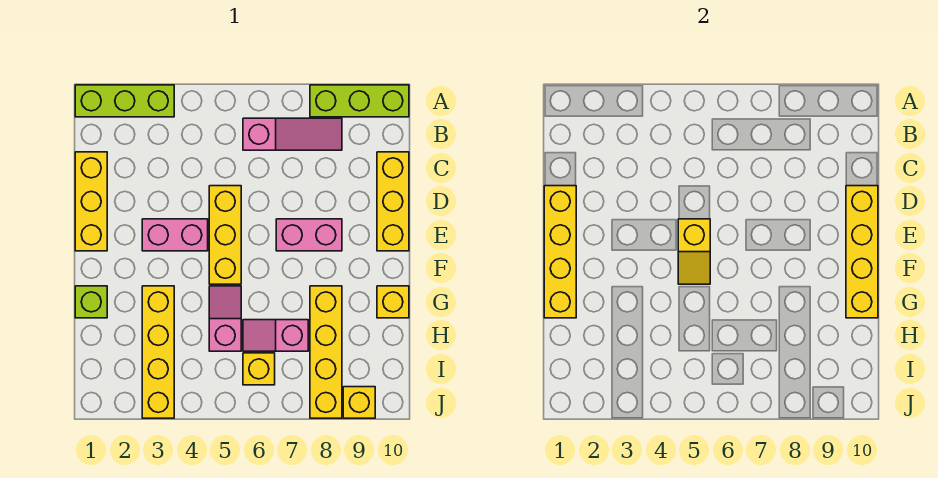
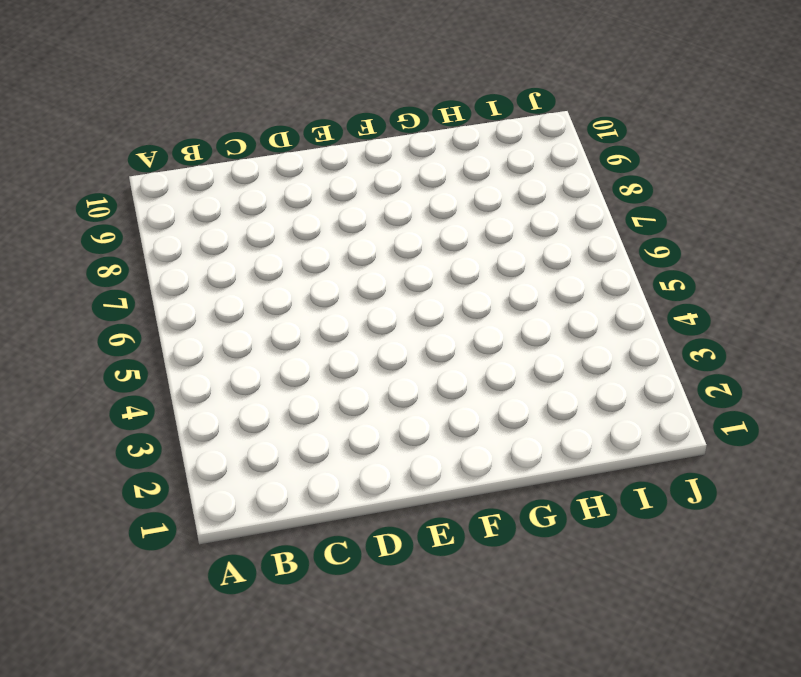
none -> lime brick A1:A3 level 1
none -> lime brick A8:A10 level 1
none -> pink slope B6:B8 level 1 top 6

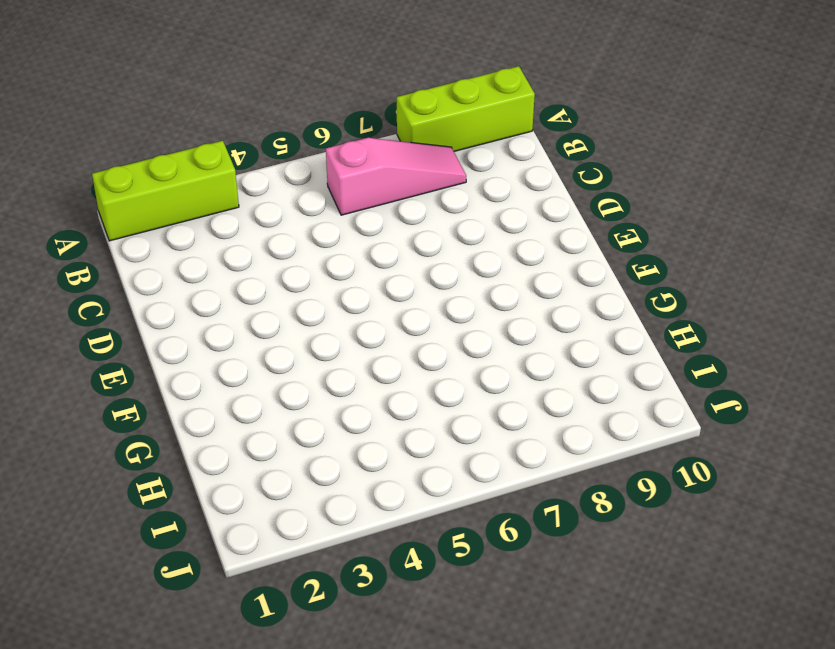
none -> yellow brick C1:E1 level 1
none -> yellow brick C10:E10 level 1
none -> yellow brick D5:F5 level 1

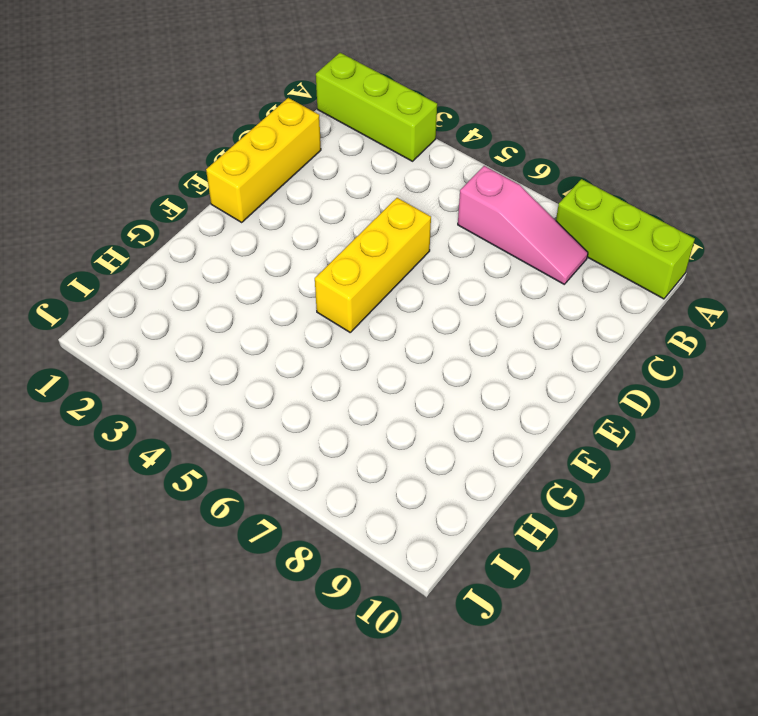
none -> yellow brick C10:E10 level 1
none -> pink brick E3:E4 level 1
none -> pink brick E7:E8 level 1

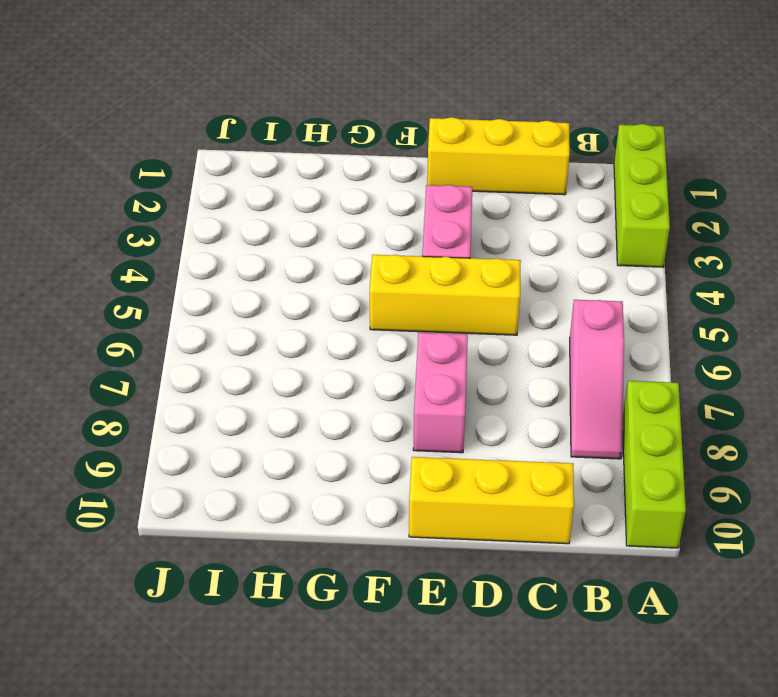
none -> lime brick G1 level 1
none -> yellow brick G3:J3 level 1
none -> pink slope G5:H5 level 1 top H

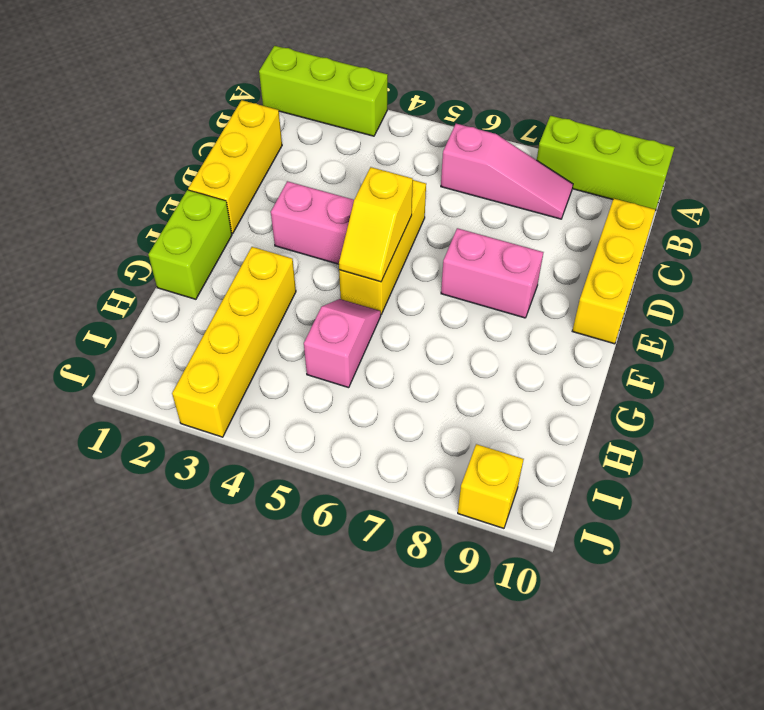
lime brick F1:G1 level 1 -> lime brick G1 level 1
none -> yellow brick G8:J8 level 1
none -> yellow brick G10 level 1
none -> pink slope H6:H7 level 1 top 7

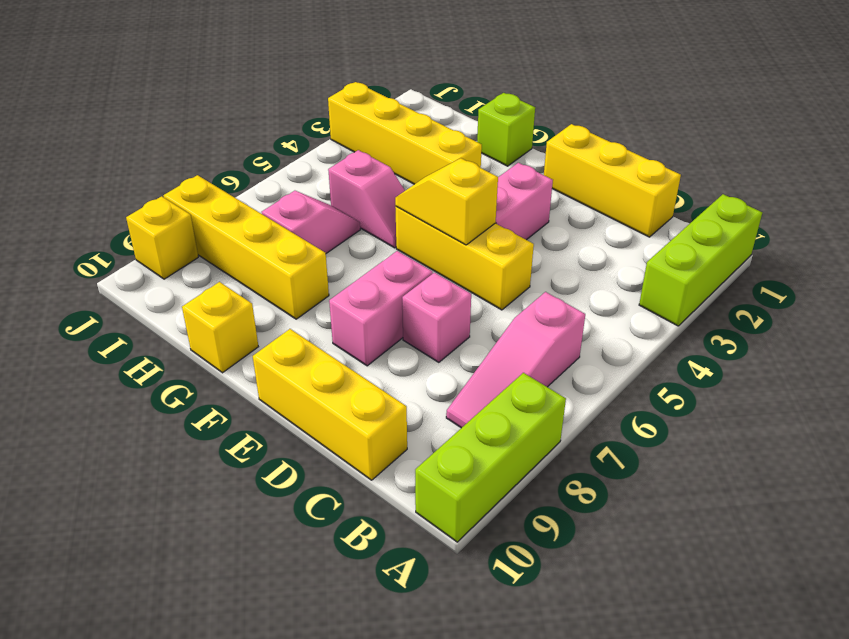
pink brick D7 level 1 -> none
none -> yellow brick I6 level 1
none -> yellow brick D1:G1 level 2
none -> yellow brick D10:G10 level 2

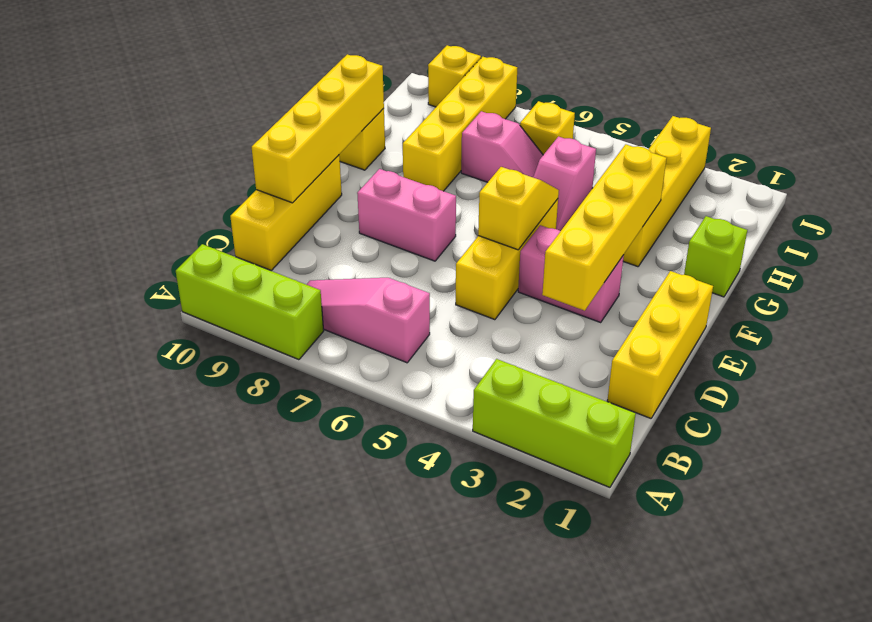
yellow brick D3:G3 level 2 -> yellow brick D1:G1 level 2

